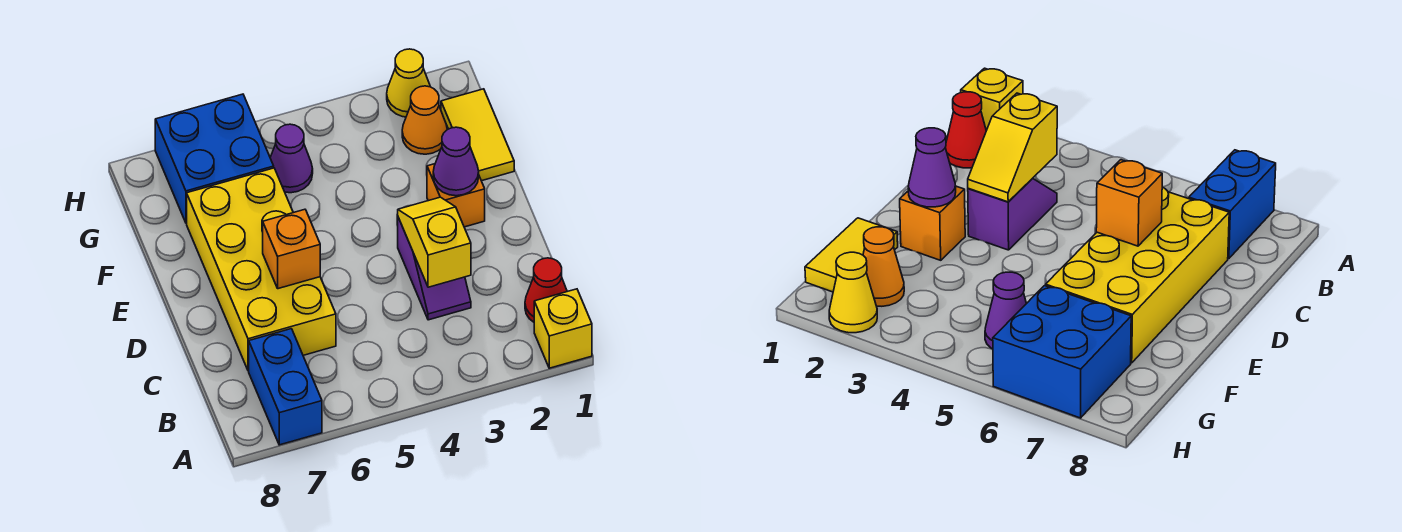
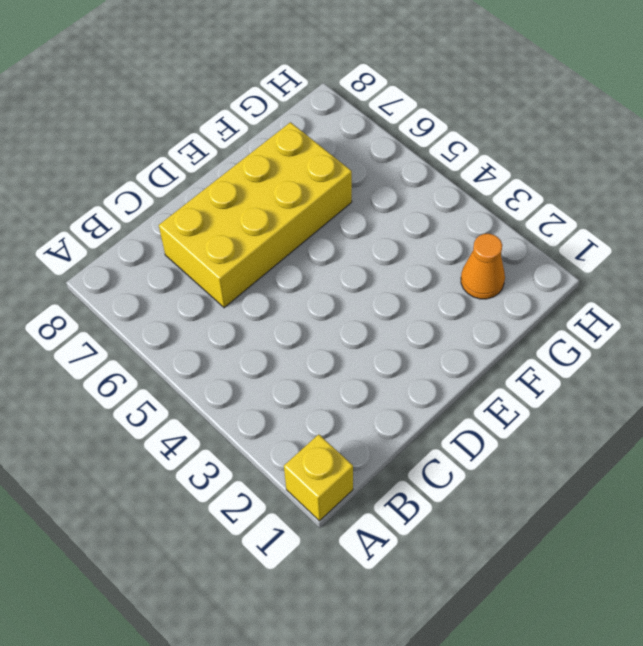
none -> blue brick A7:B7 level 1
none -> red cone B1 level 1
none -> purple slope C3:D3 level 1 top D

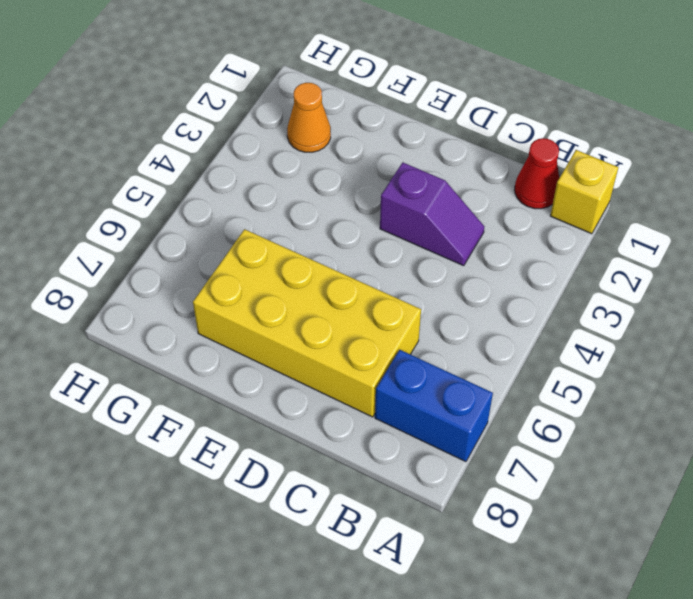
none -> orange brick E2 level 1
none -> yellow tile F1:G1 level 1
none -> purple cone G5 level 1

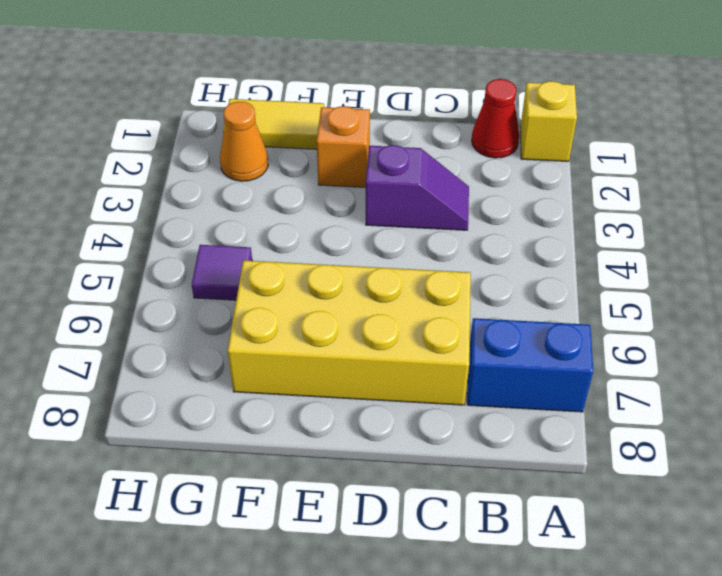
purple tile G5 level 1 -> purple cone G5 level 1
none -> blue brick G6:H7 level 1
none -> yellow cone H2 level 1
none -> yellow slope C3:D3 level 2 top C

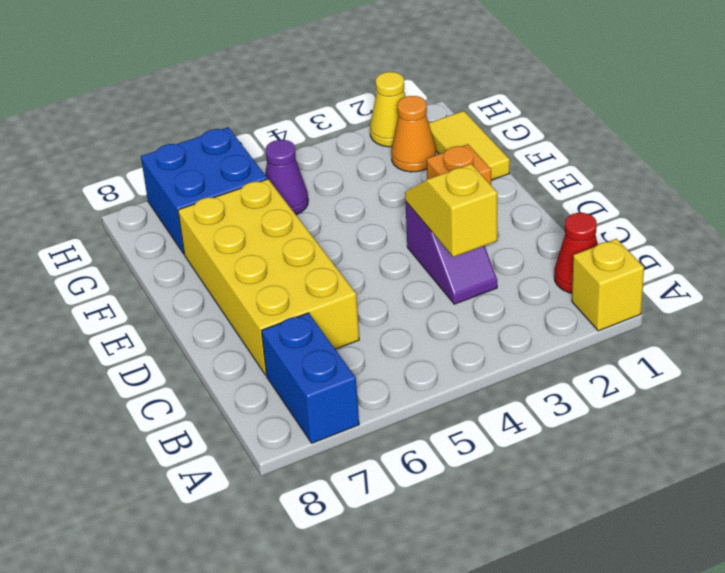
none -> orange brick D6 level 2
none -> purple cone E2 level 2

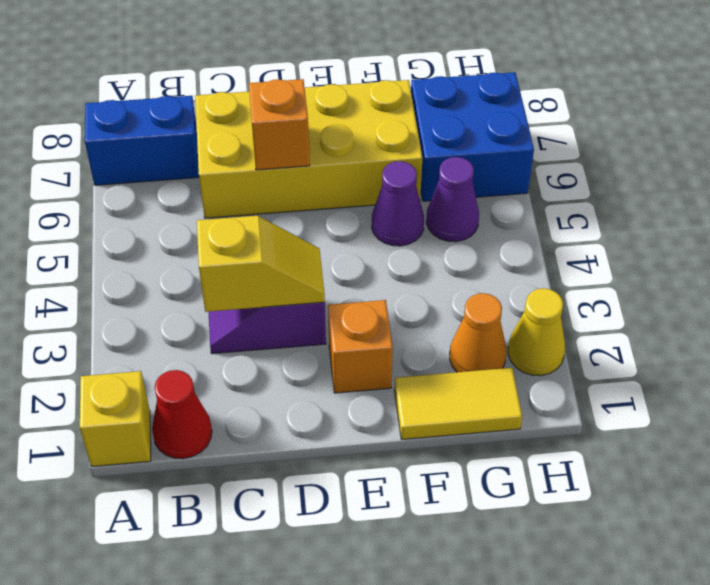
purple cone F5 level 1 -> purple cone E2 level 2

